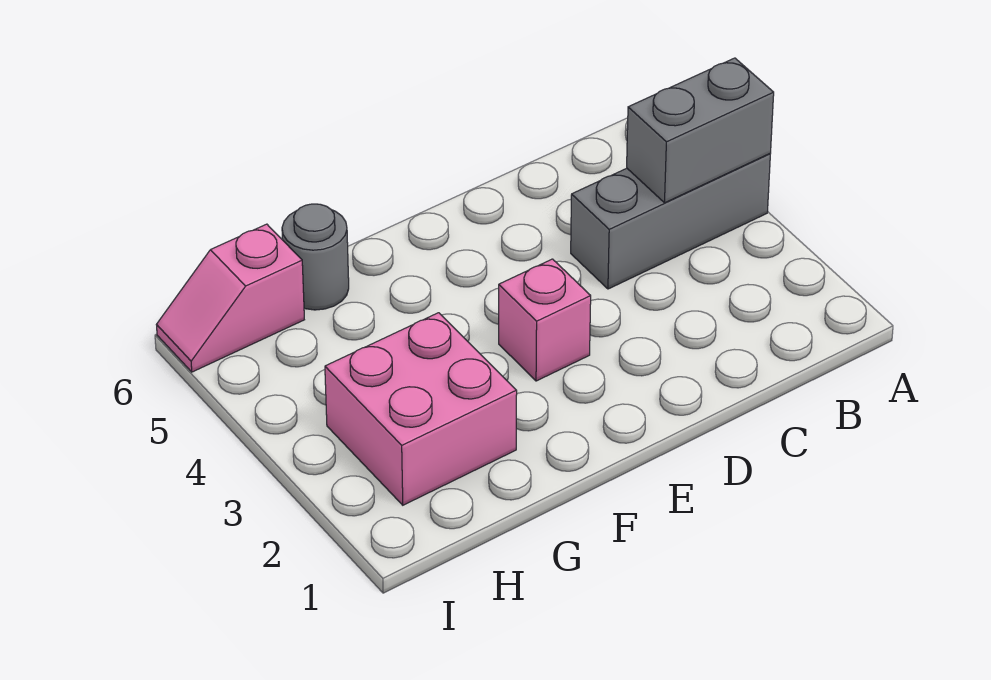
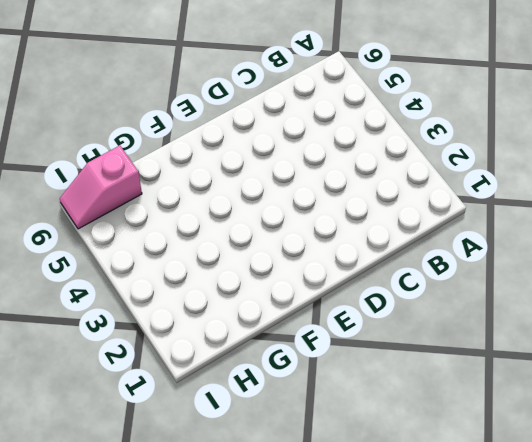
none -> grey brick A4:C4 level 1
none -> pink brick E3 level 1

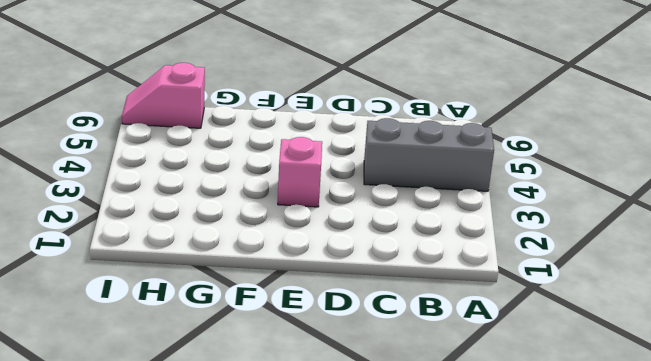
none -> pink brick G2:H3 level 1
none -> grey round brick G6 level 1

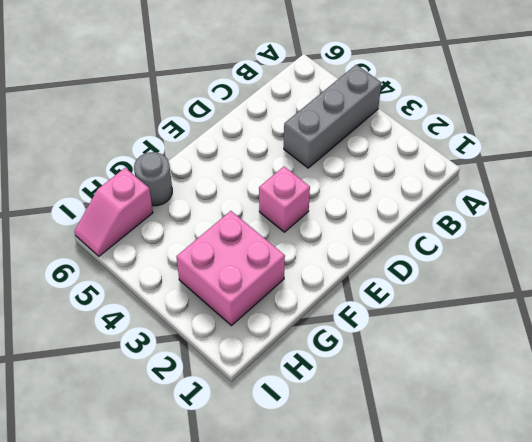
none -> grey brick A4:B4 level 2

